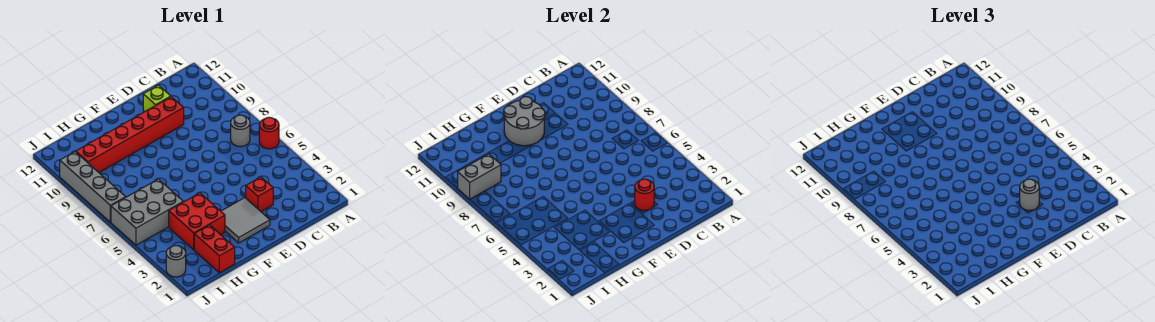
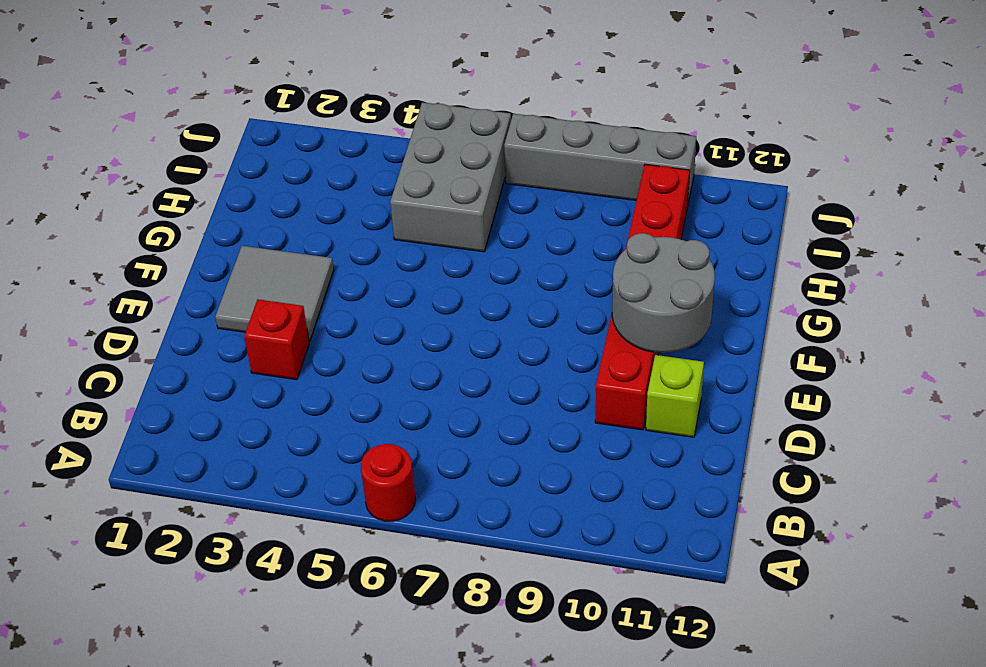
none -> grey round brick B7 level 1
none -> red brick G3:H4 level 1
none -> red brick H1:H2 level 1

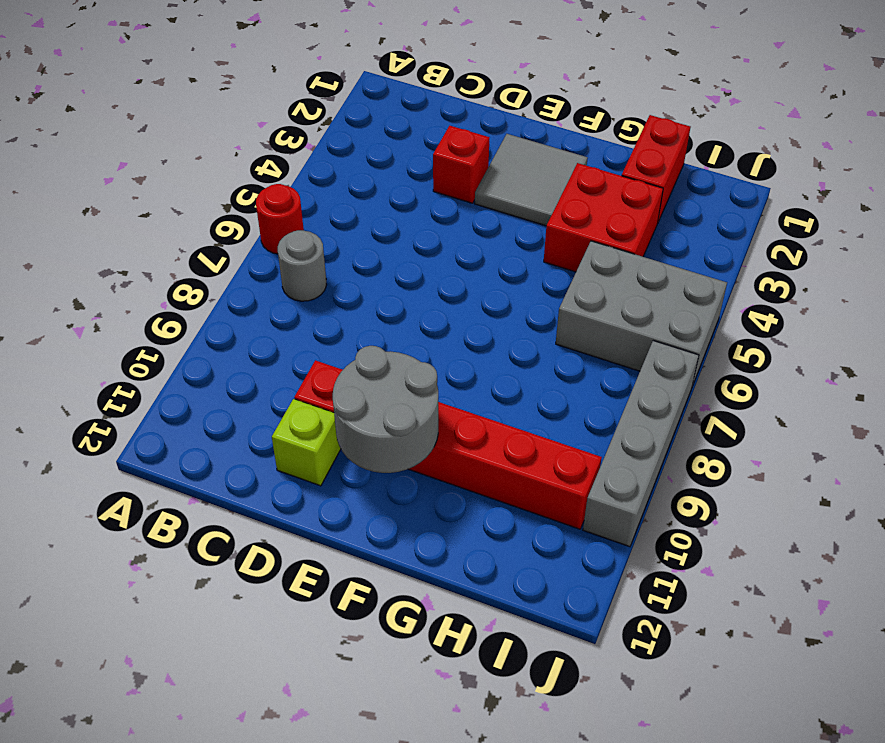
none -> grey round brick J2 level 1
none -> red round brick D3 level 2
none -> grey brick I9:J9 level 2

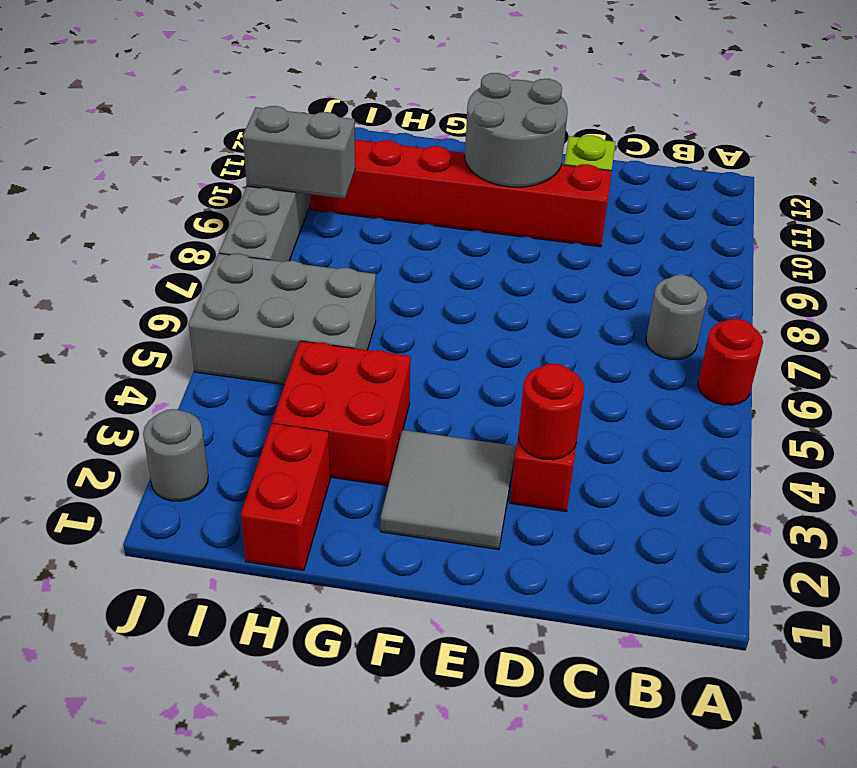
none -> grey round brick D3 level 3

